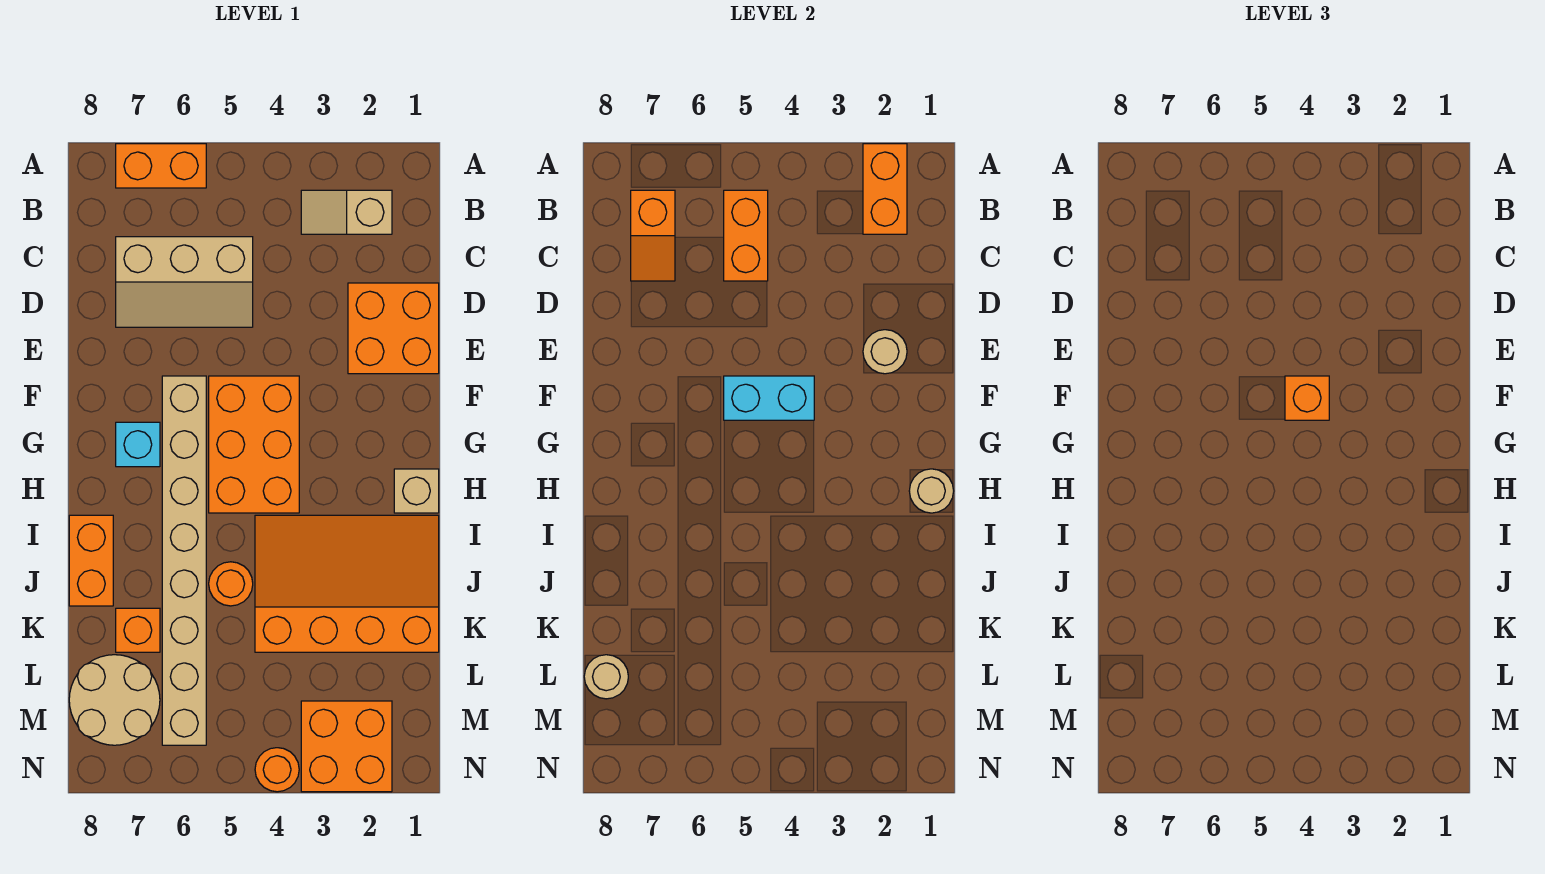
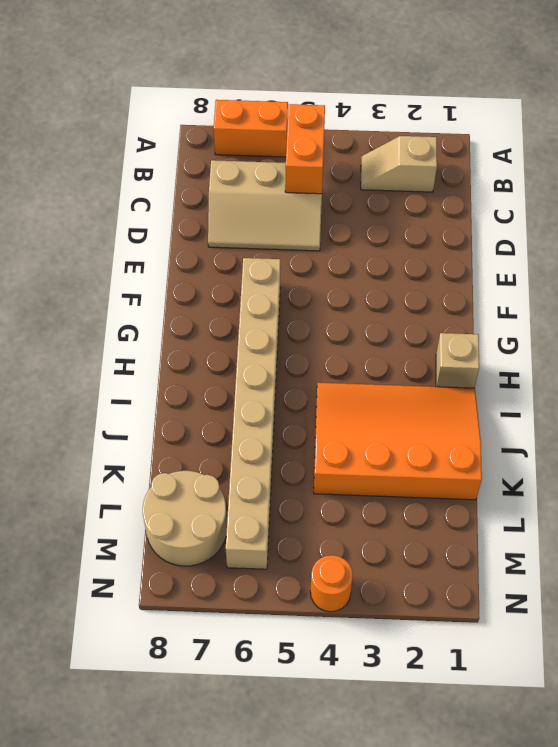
none -> orange brick D1:E2 level 1
none -> orange brick F4:H5 level 1
none -> cyan brick G7 level 1

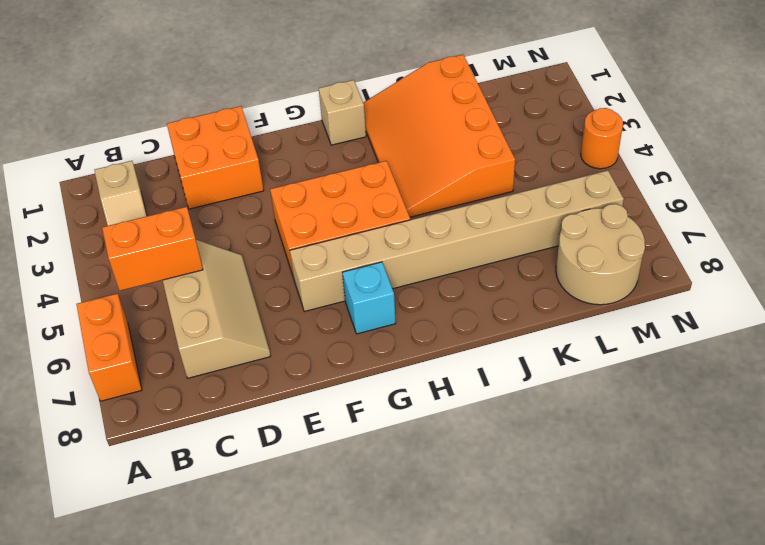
none -> orange brick I8:J8 level 1
none -> orange round brick J5 level 1
none -> orange brick K7 level 1

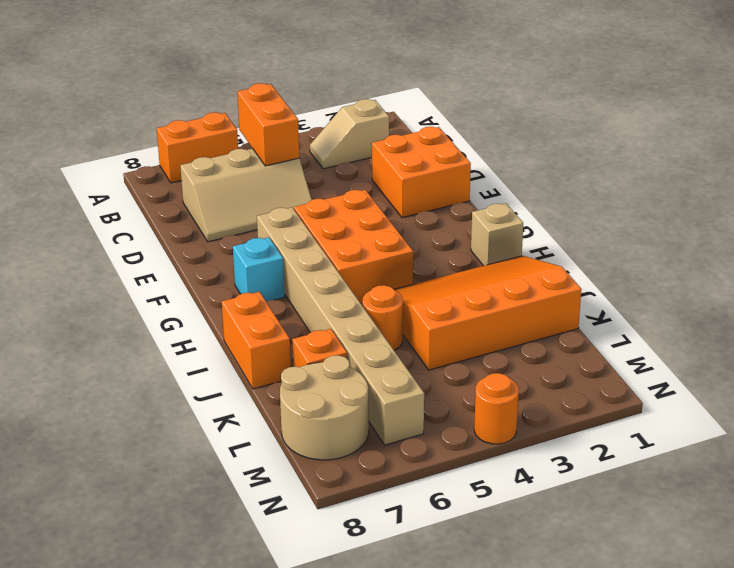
none -> orange brick M2:N3 level 1
none -> orange brick A2:B2 level 2
none -> orange slope B7:C7 level 2 top B

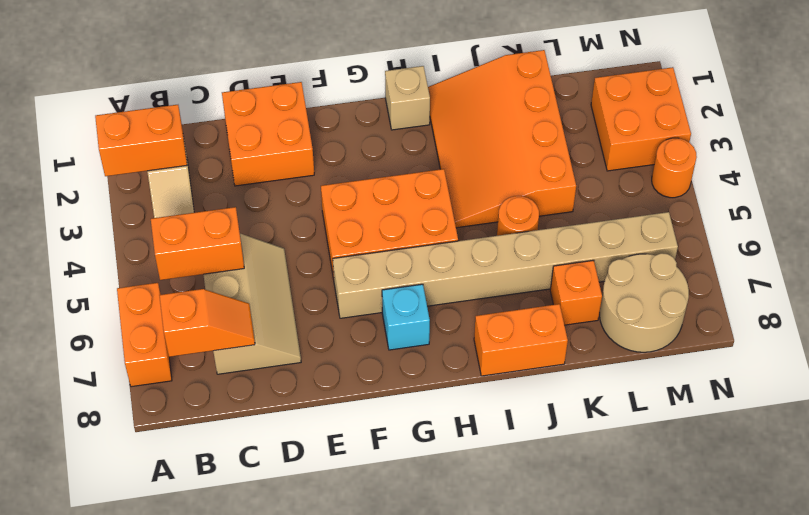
none -> tan round brick E2 level 2
none -> cyan brick F4:F5 level 2
none -> tan round brick H1 level 2

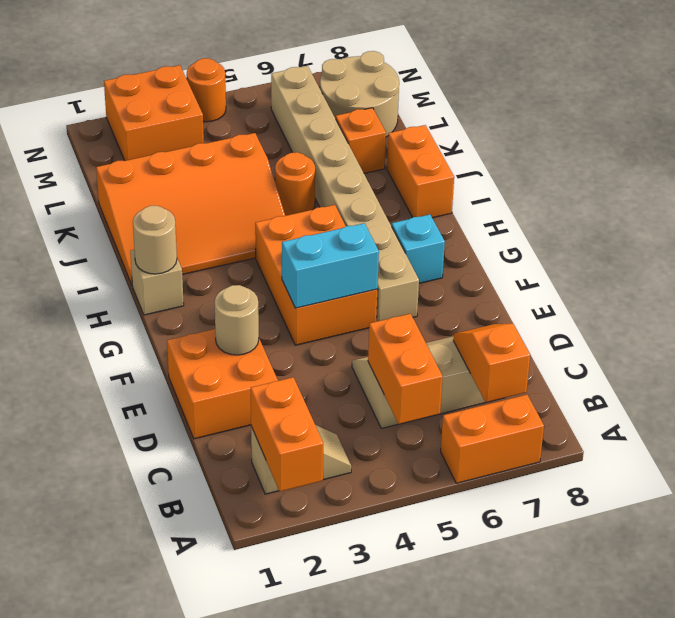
none -> tan round brick L8 level 2
none -> orange brick F4 level 3

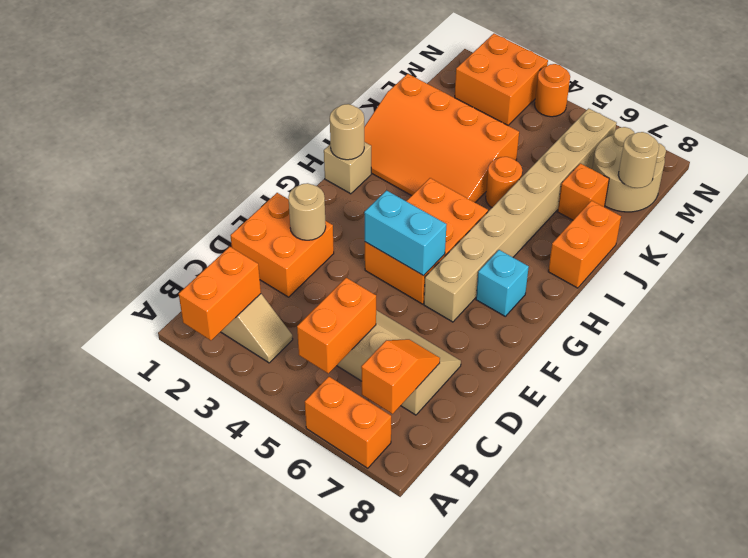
none -> orange brick F4 level 3

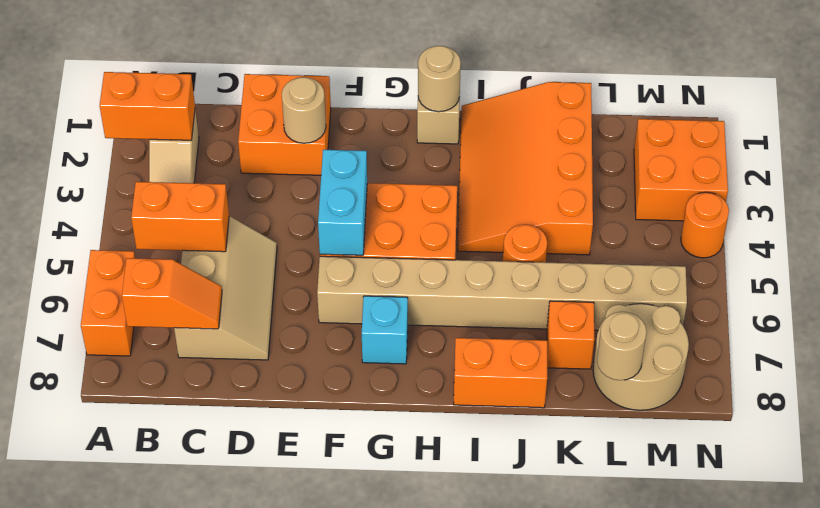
none -> orange brick F4 level 3

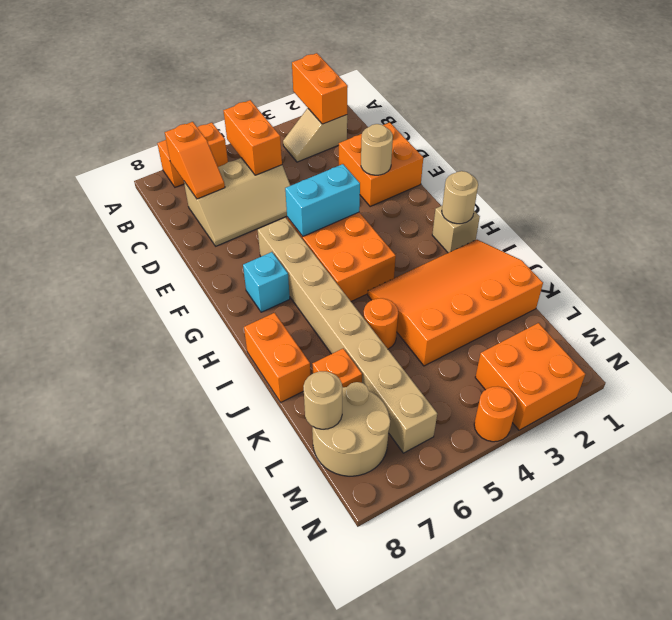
none -> orange brick F4 level 3

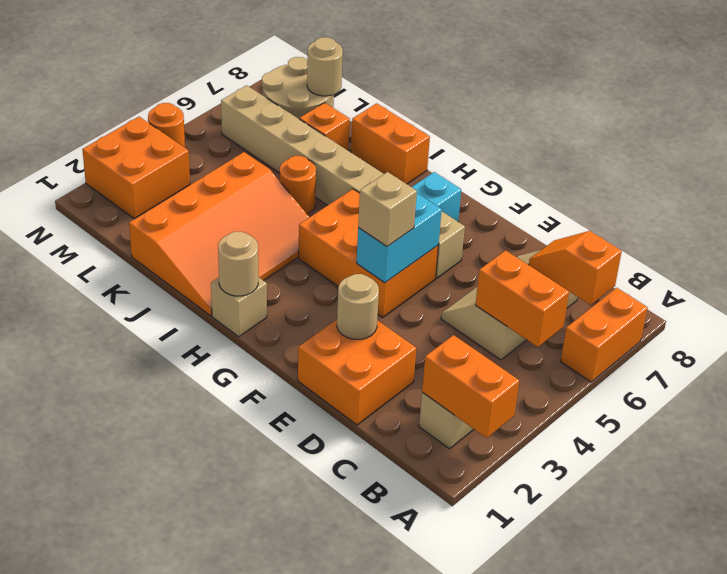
tan brick F4 level 3 -> orange brick F4 level 3

